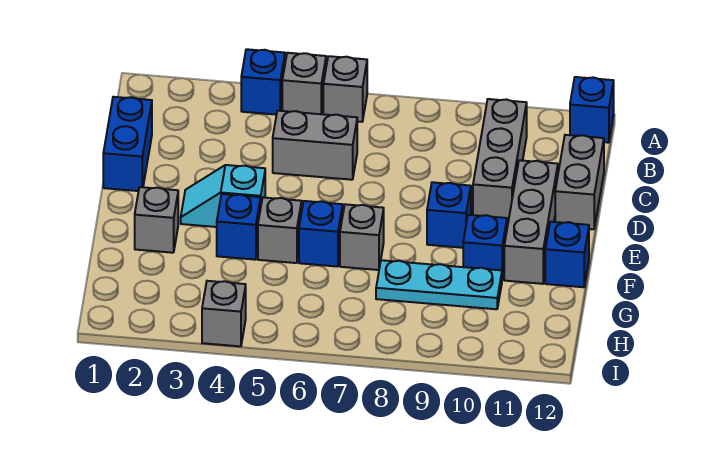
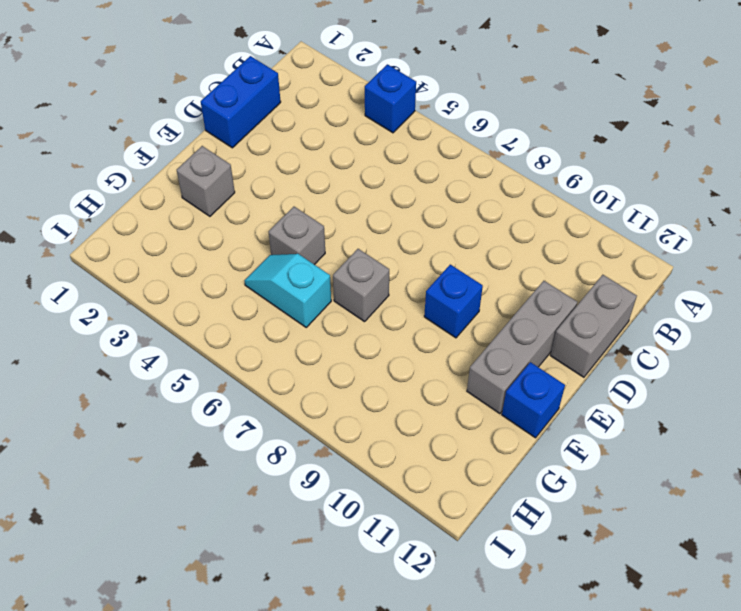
cyan slope G5:G6 level 1 top 6 -> cyan slope E3:E4 level 1 top 4
none -> grey brick A5 level 1
none -> grey brick A6 level 1
none -> blue brick A12 level 1

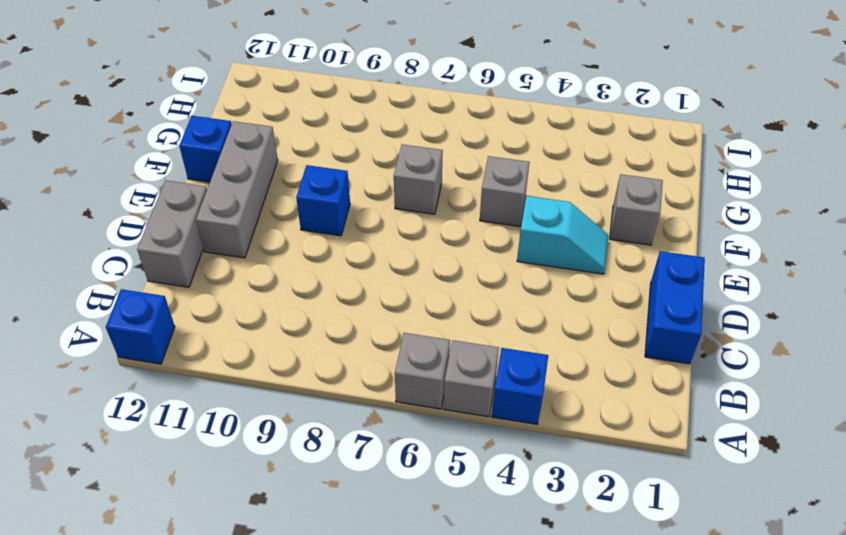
none -> grey brick B10:D10 level 1
none -> grey brick C5:C6 level 1
none -> blue brick F4 level 1

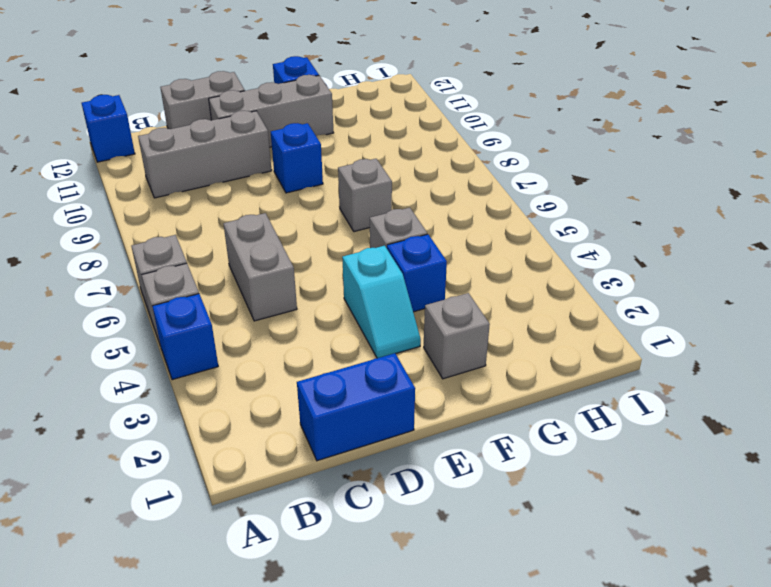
none -> blue brick F6 level 1
none -> blue brick F10 level 1
none -> cyan plate G8:G10 level 1

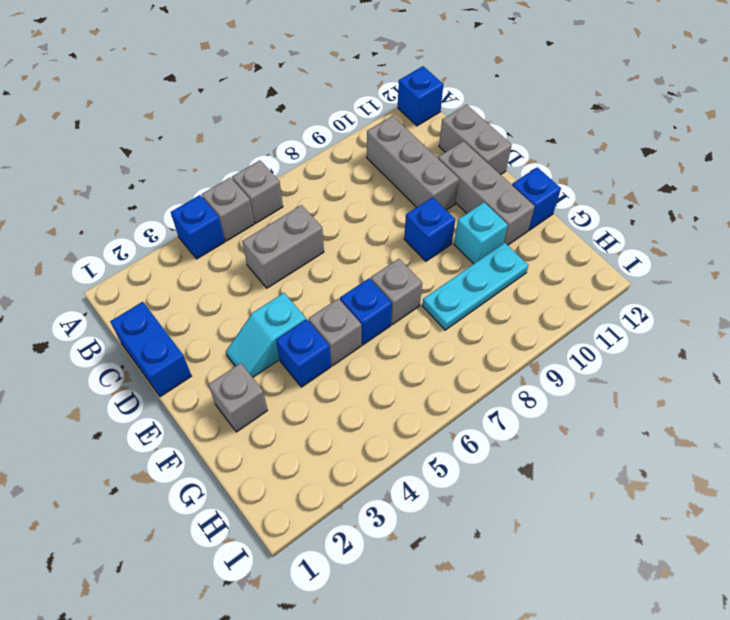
cyan brick F10 level 1 -> blue brick F10 level 1
none -> grey brick I4 level 1

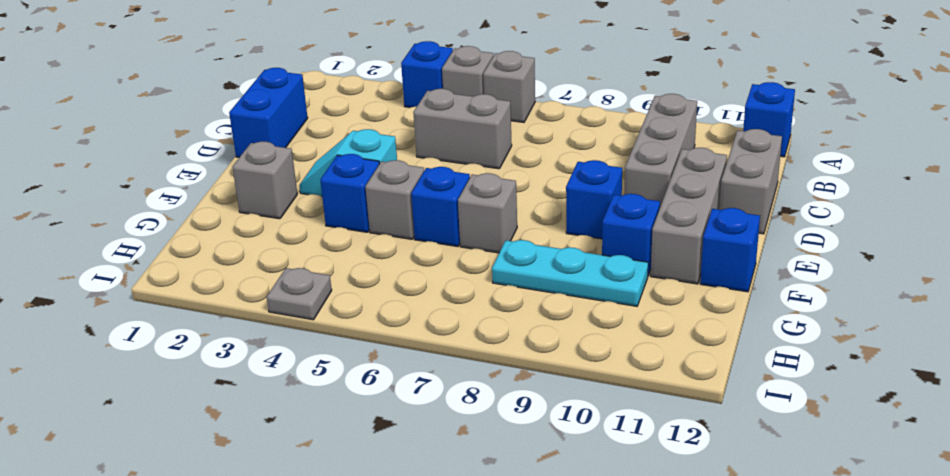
grey plate I4 level 1 -> grey brick I4 level 1

